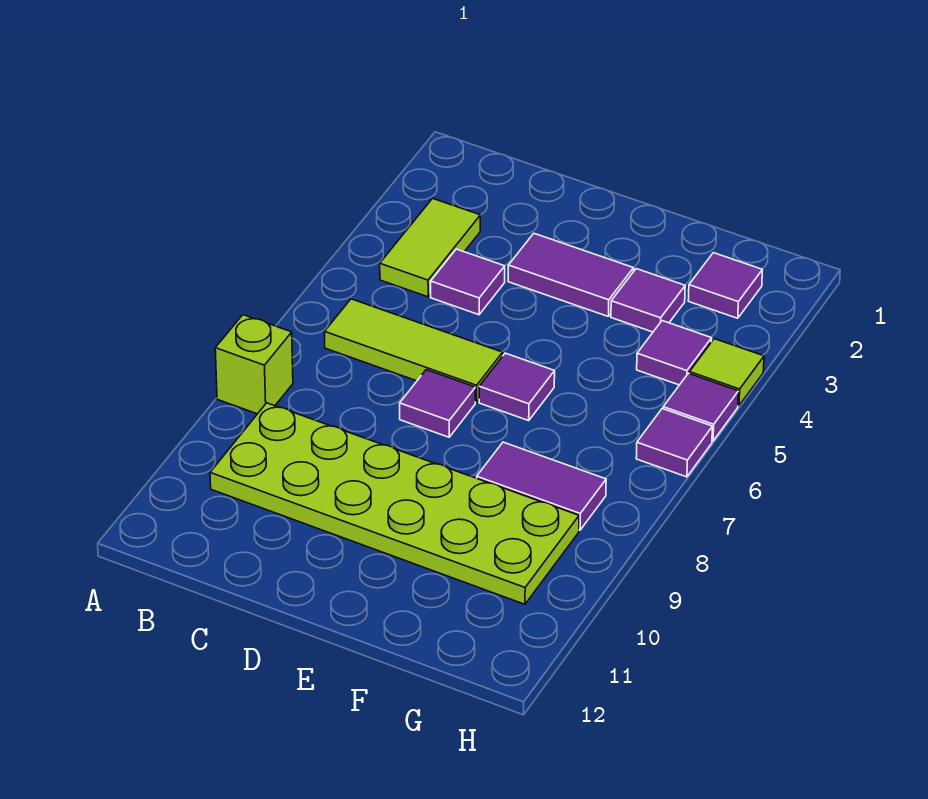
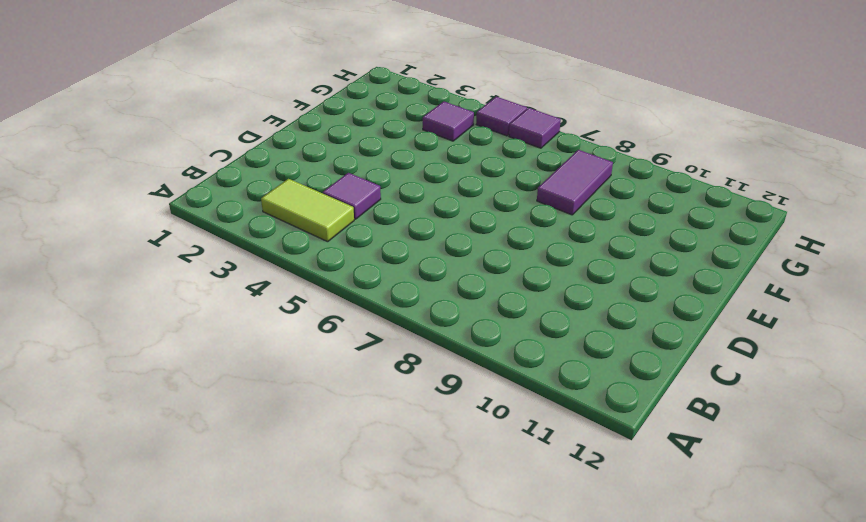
none -> lime brick A8 level 1
none -> lime tile B6:D6 level 1
none -> lime plate B9:G10 level 1

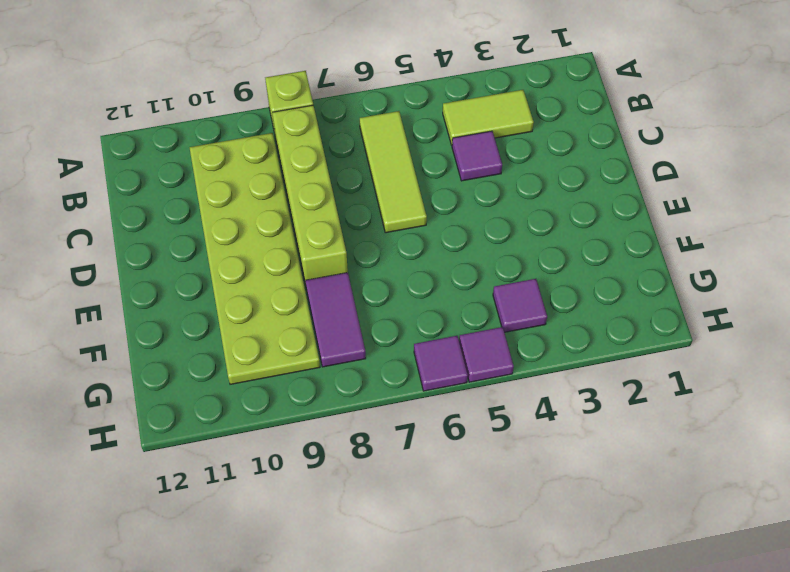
lime brick B8:E8 level 1 -> none
none -> purple tile D3:E3 level 1
none -> purple tile D7 level 1
none -> purple tile E6 level 1

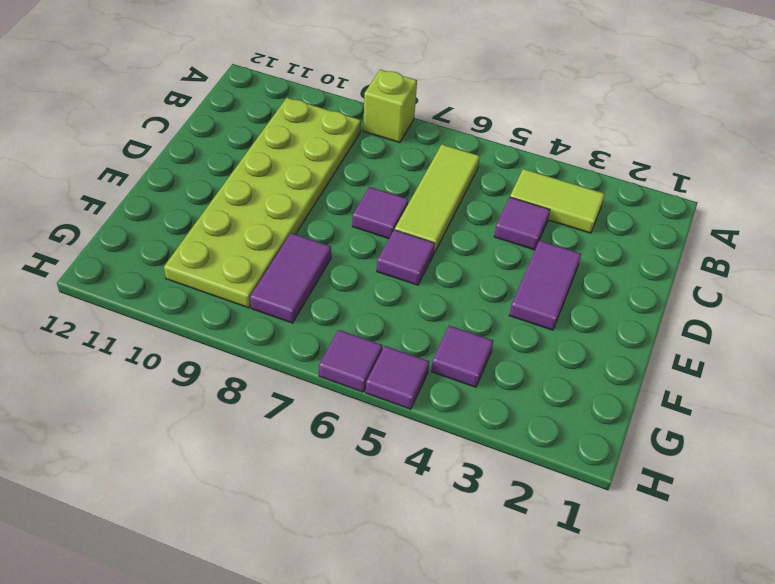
none -> purple tile F3 level 1
none -> purple tile G2 level 1
none -> lime tile H4 level 1

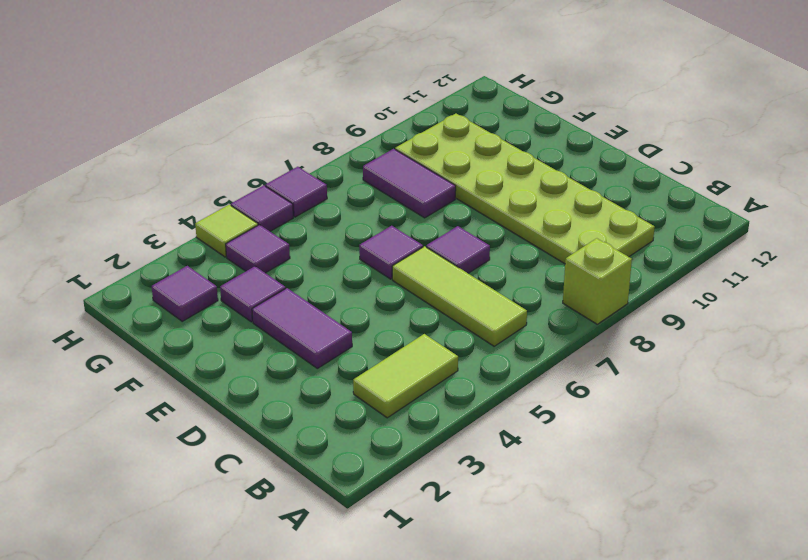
none -> purple tile C4 level 1

